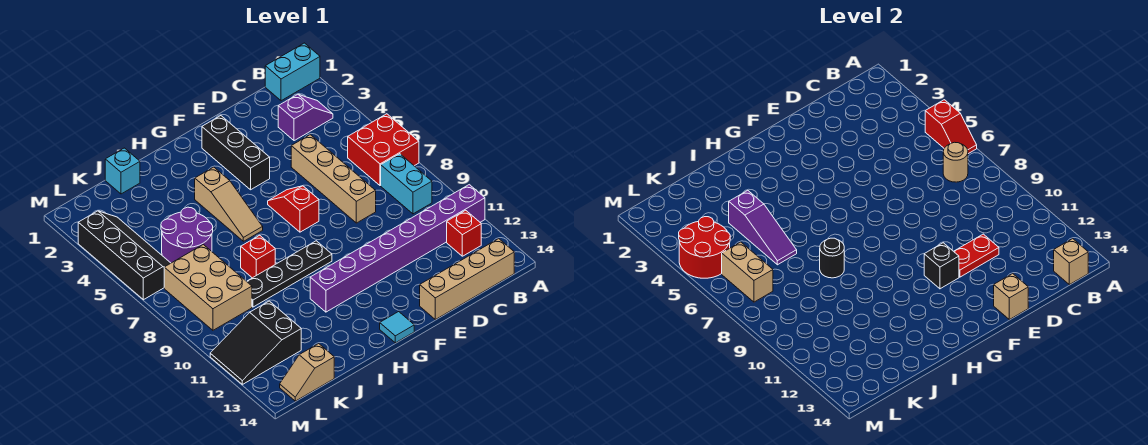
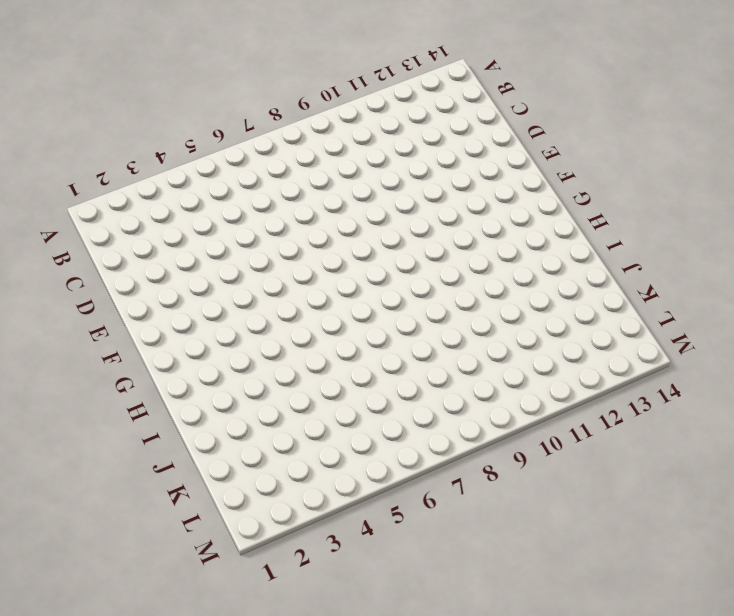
none -> cyan brick A1:B1 level 1
none -> red brick A6:B7 level 1
none -> purple brick A11:H11 level 1
none -> purple slope B3:C3 level 1 top C

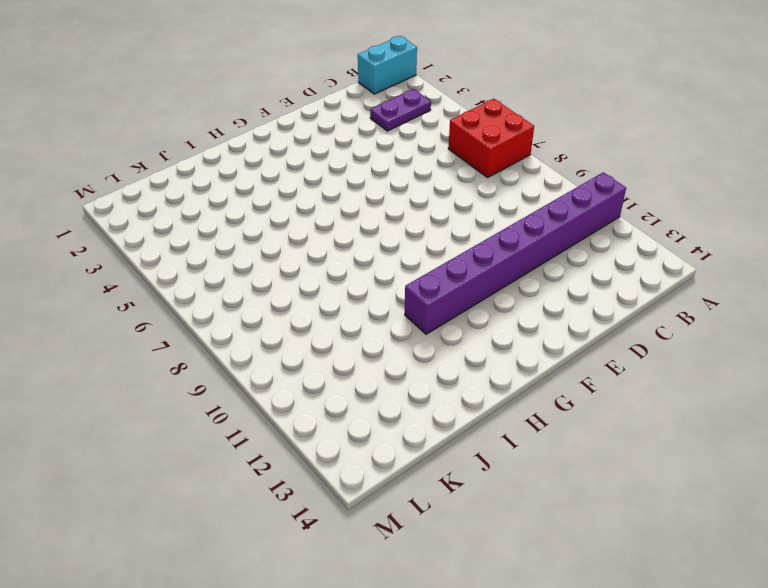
purple plate B3:C3 level 1 -> purple slope B3:C3 level 1 top C
none -> cyan brick B8:B9 level 1
none -> red brick B12 level 1
none -> tan brick B14:E14 level 1
none -> tan brick D5:D8 level 1

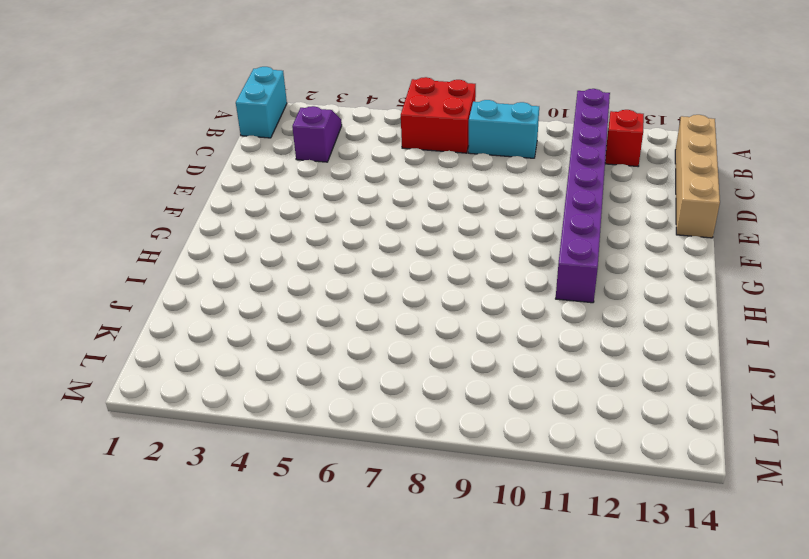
none -> tan brick D5:D8 level 1
none -> black brick F2:F4 level 1
none -> red slope F6:F7 level 1 top 7
none -> black plate G9:J9 level 1

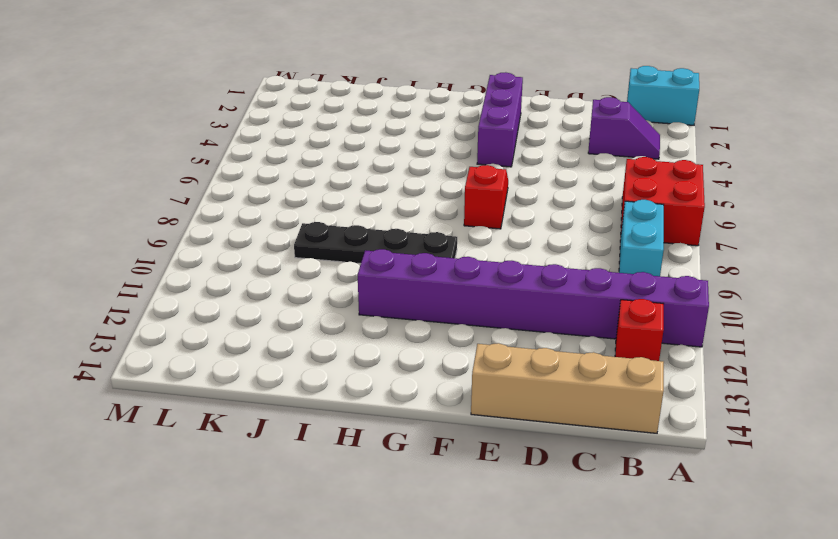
purple brick F2:F4 level 1 -> black brick F2:F4 level 1
none -> tan brick D5:D8 level 1
none -> cyan tile G14 level 1
none -> tan slope H4:H6 level 1 top 4
none -> red brick I8 level 1

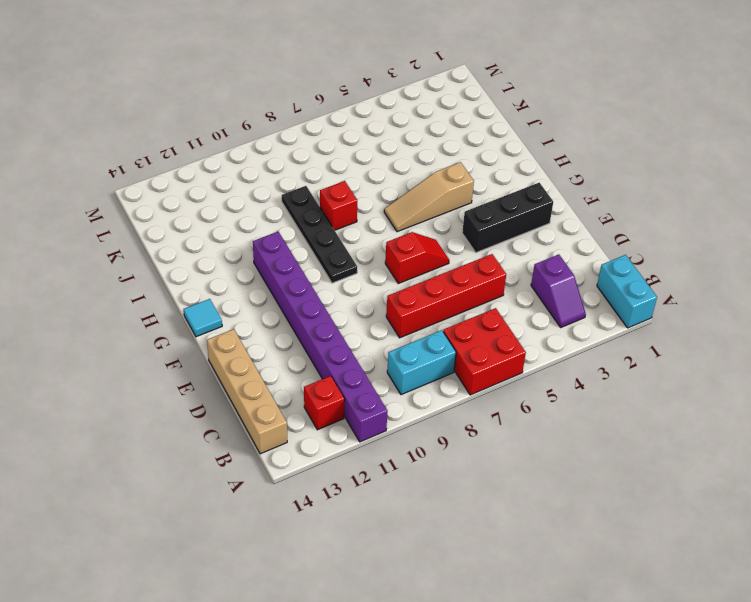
red brick D5:D8 level 1 -> tan brick D5:D8 level 1
none -> cyan brick J1 level 1
none -> purple round brick J5:K6 level 1
none -> tan brick K7:L9 level 1
none -> black slope K11:M12 level 1 top K

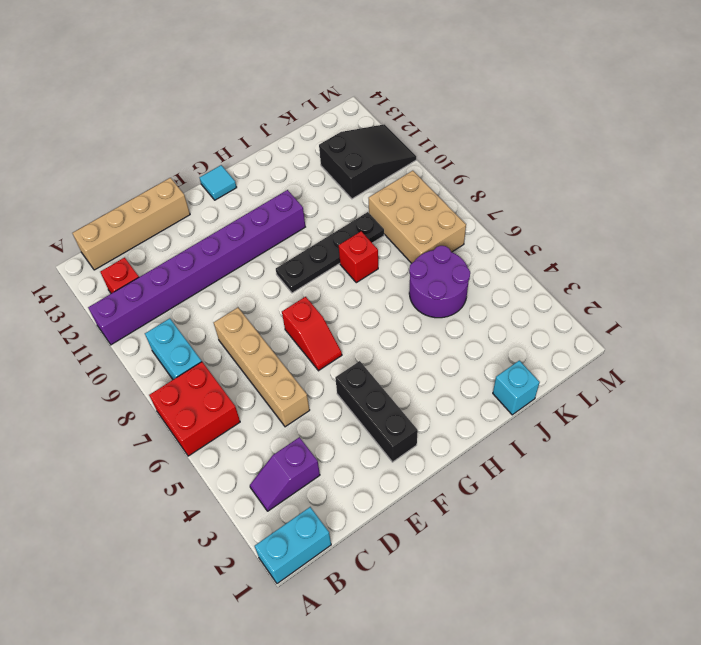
none -> tan slope H4:H6 level 1 top 4
none -> tan slope K14:L14 level 1 top K
none -> black slope L3:M6 level 1 top M
none -> red slope A5:A6 level 2 top 5

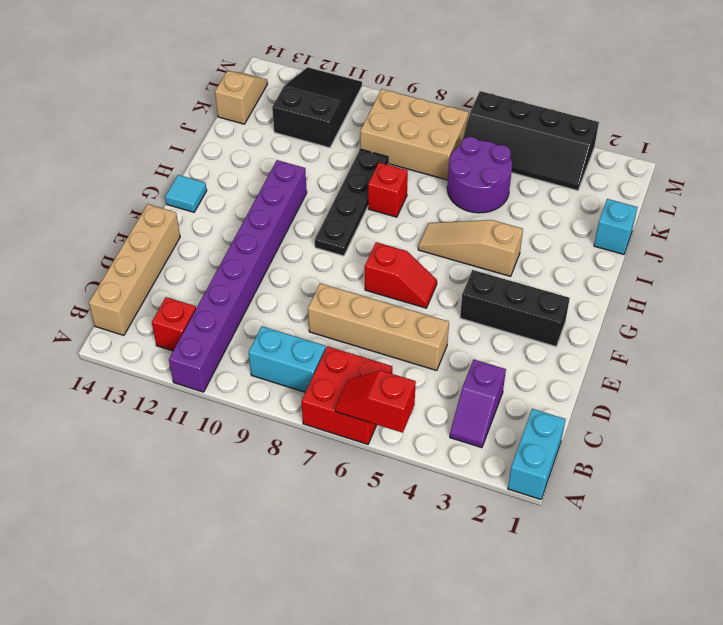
none -> tan round brick B7 level 2
none -> tan brick B14 level 2
none -> red plate D11:E11 level 2
none -> tan brick E14 level 2

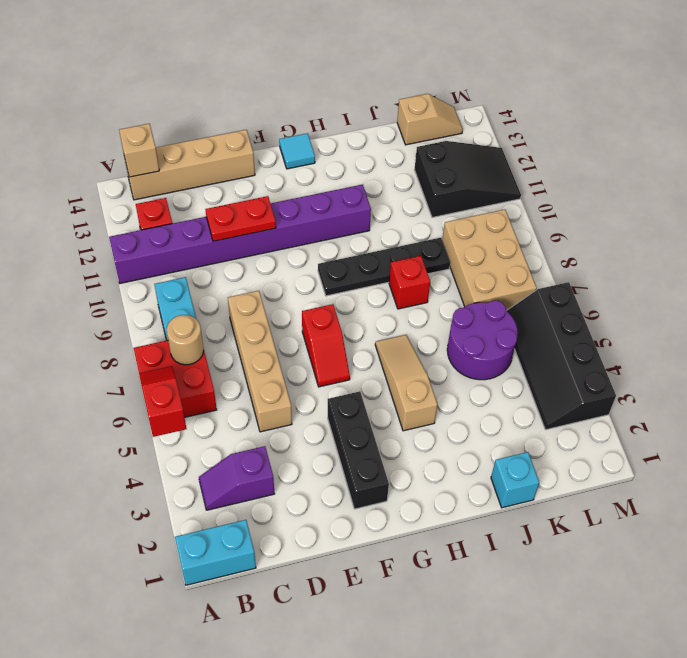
none -> tan brick E14 level 2
none -> black brick F11 level 2
none -> black round brick I8 level 2
none -> purple slope J4:J6 level 2 top 4

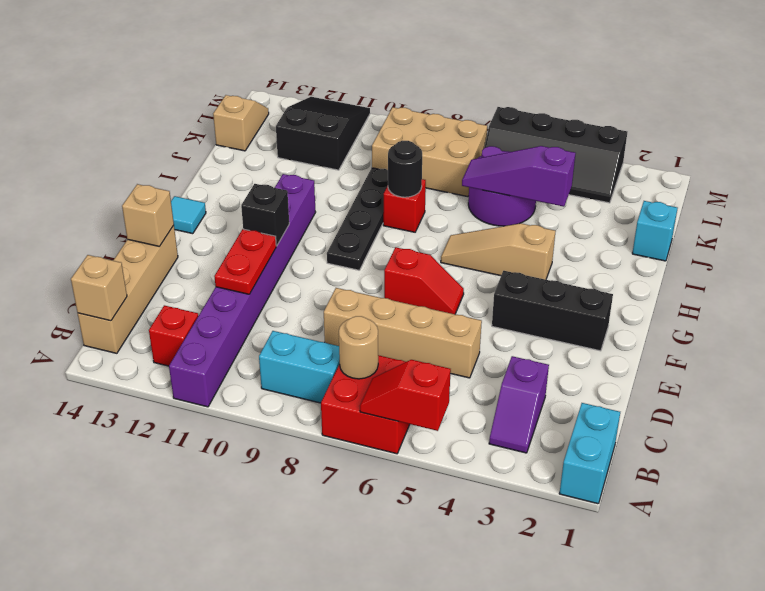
none -> red round brick L4:M5 level 2
none -> tan brick L6:L7 level 2

